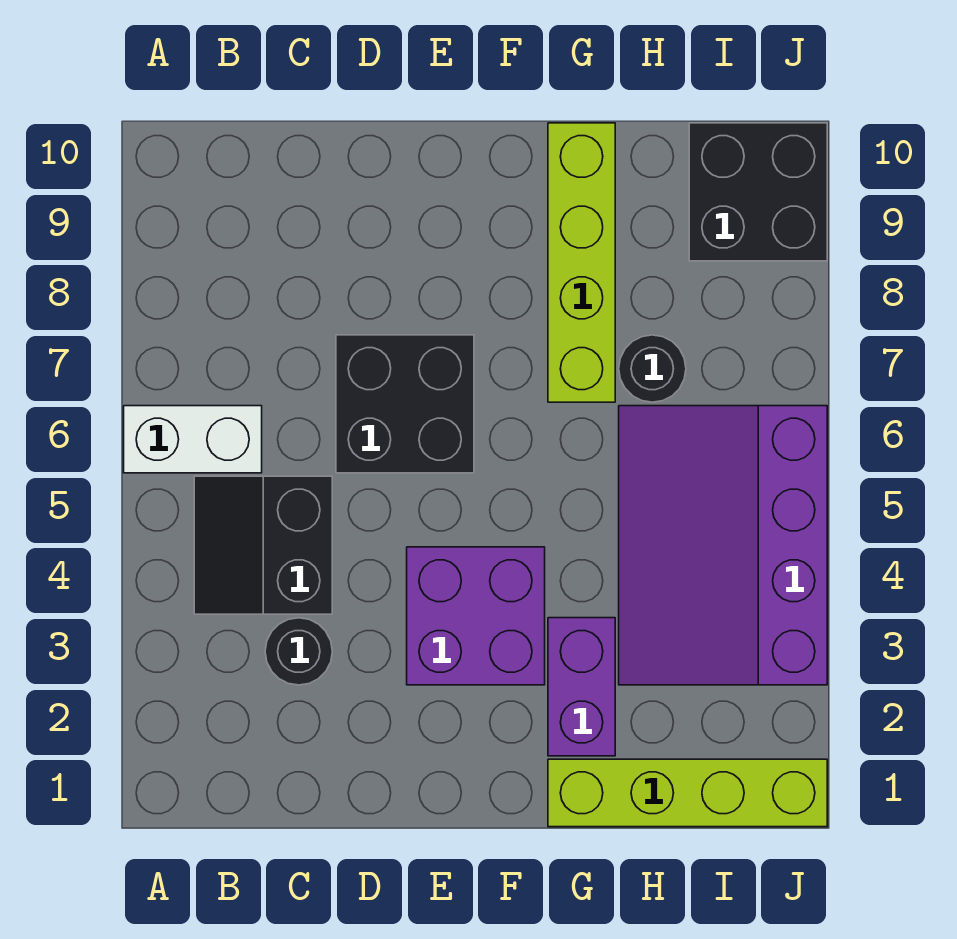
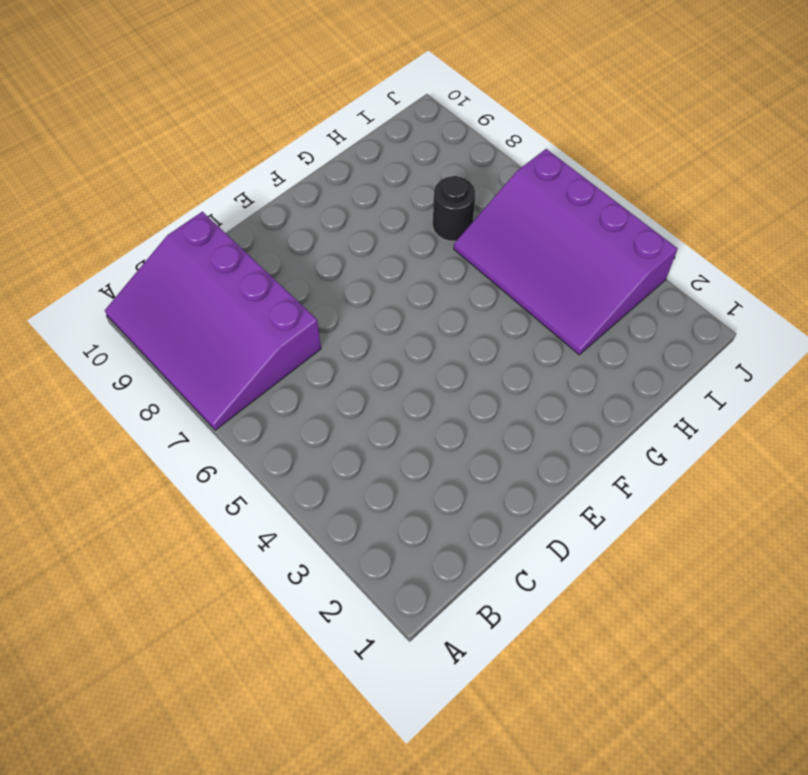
purple slope A7:C10 level 1 top C -> none
none -> white brick A6:B6 level 1
none -> black slope B4:C5 level 1 top C

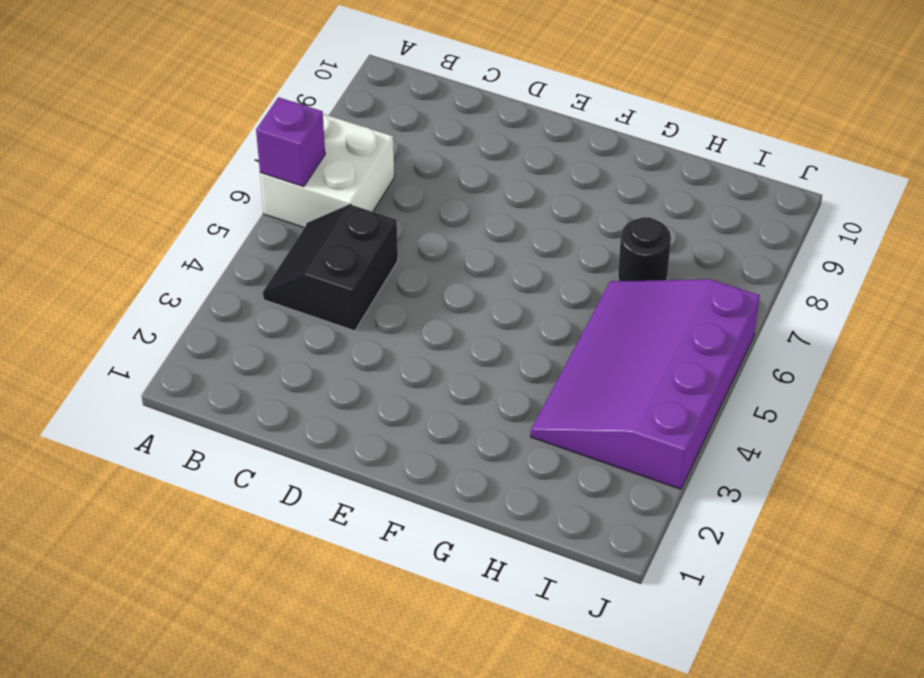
white brick A6:B7 level 1 -> white brick A6:B6 level 1
purple brick A6 level 2 -> none
none -> black round brick C3 level 1
none -> black brick D6:E7 level 1

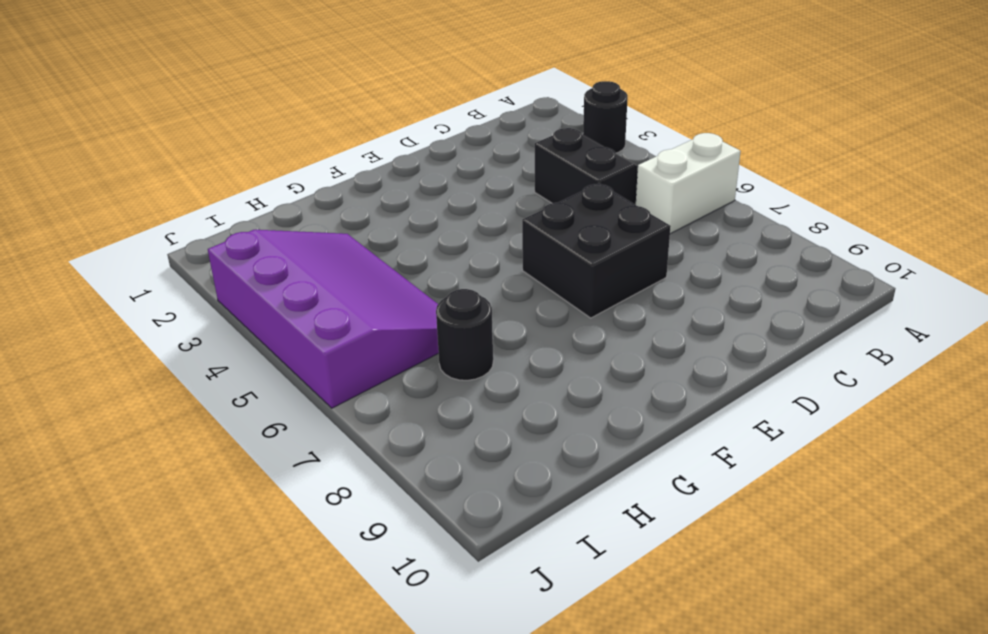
black round brick A3 level 1 -> black round brick C3 level 1
none -> purple brick E3:F4 level 1
none -> lime brick G1:J1 level 1

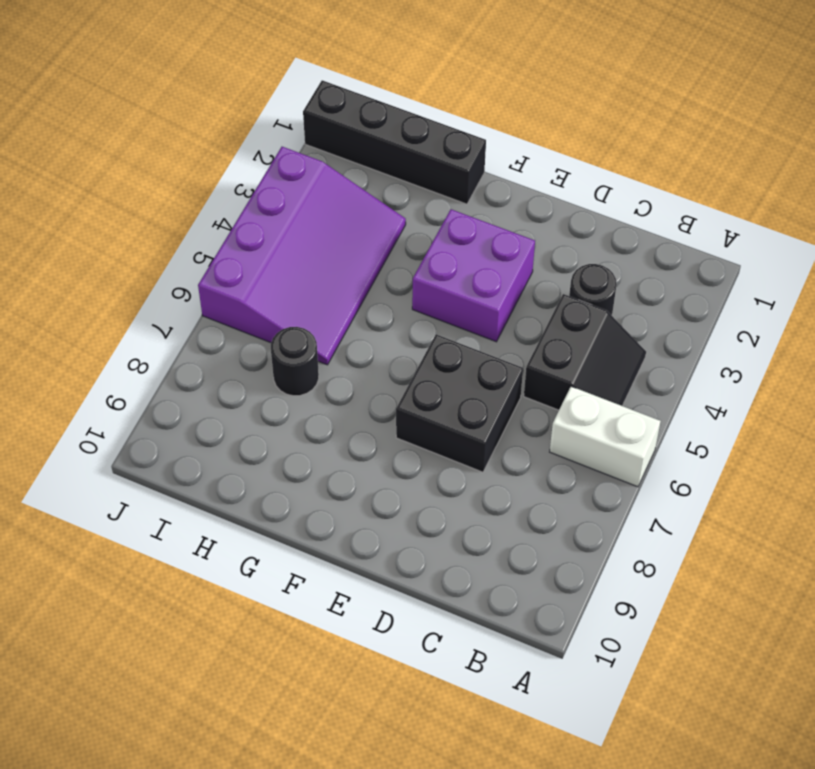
black brick G1:J1 level 1 -> lime brick G1:J1 level 1
none -> purple brick G2:G3 level 1
none -> lime brick G7:G10 level 1

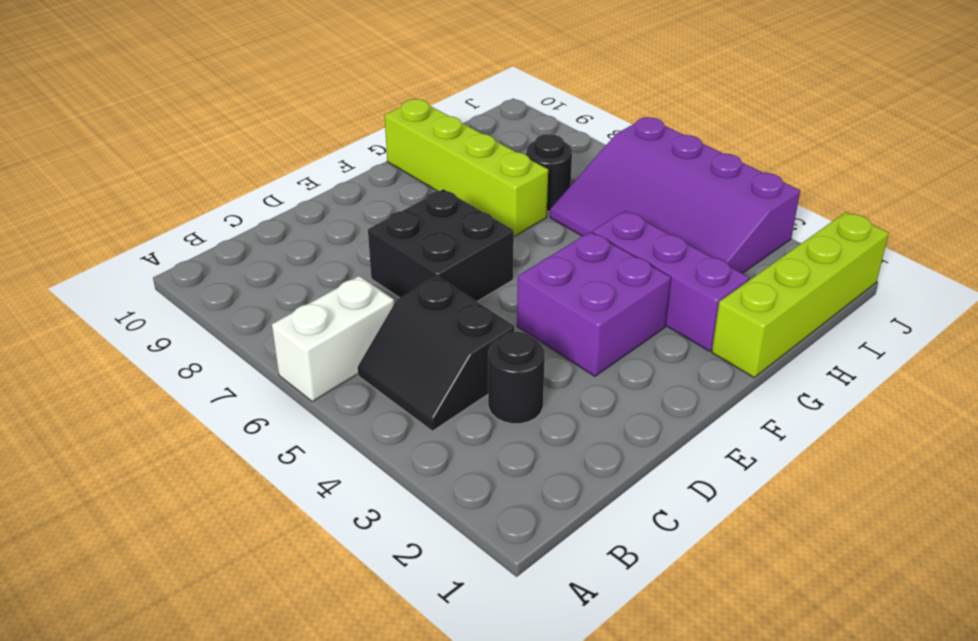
purple brick G2:G4 level 1 -> purple brick G2:G3 level 1
none -> black brick I9:J10 level 1

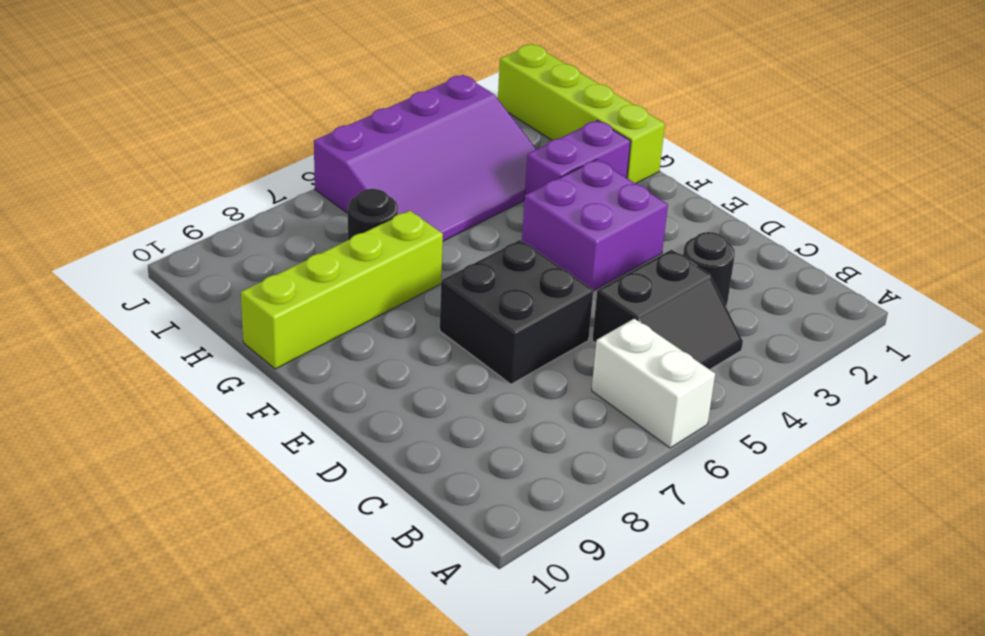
none -> black brick I9:J10 level 1

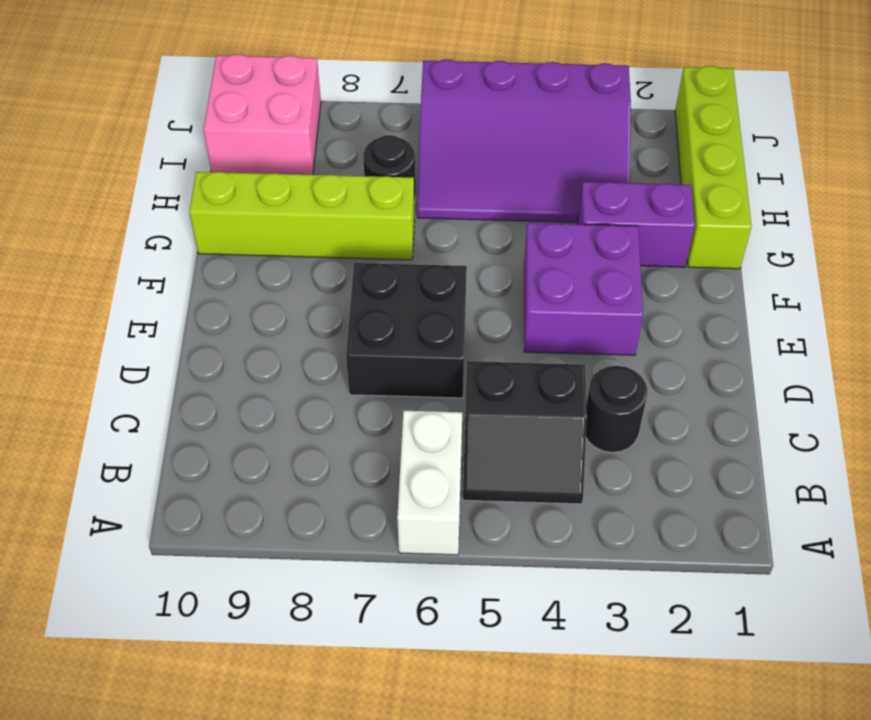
pink brick I9:J10 level 1 -> black brick I9:J10 level 1

